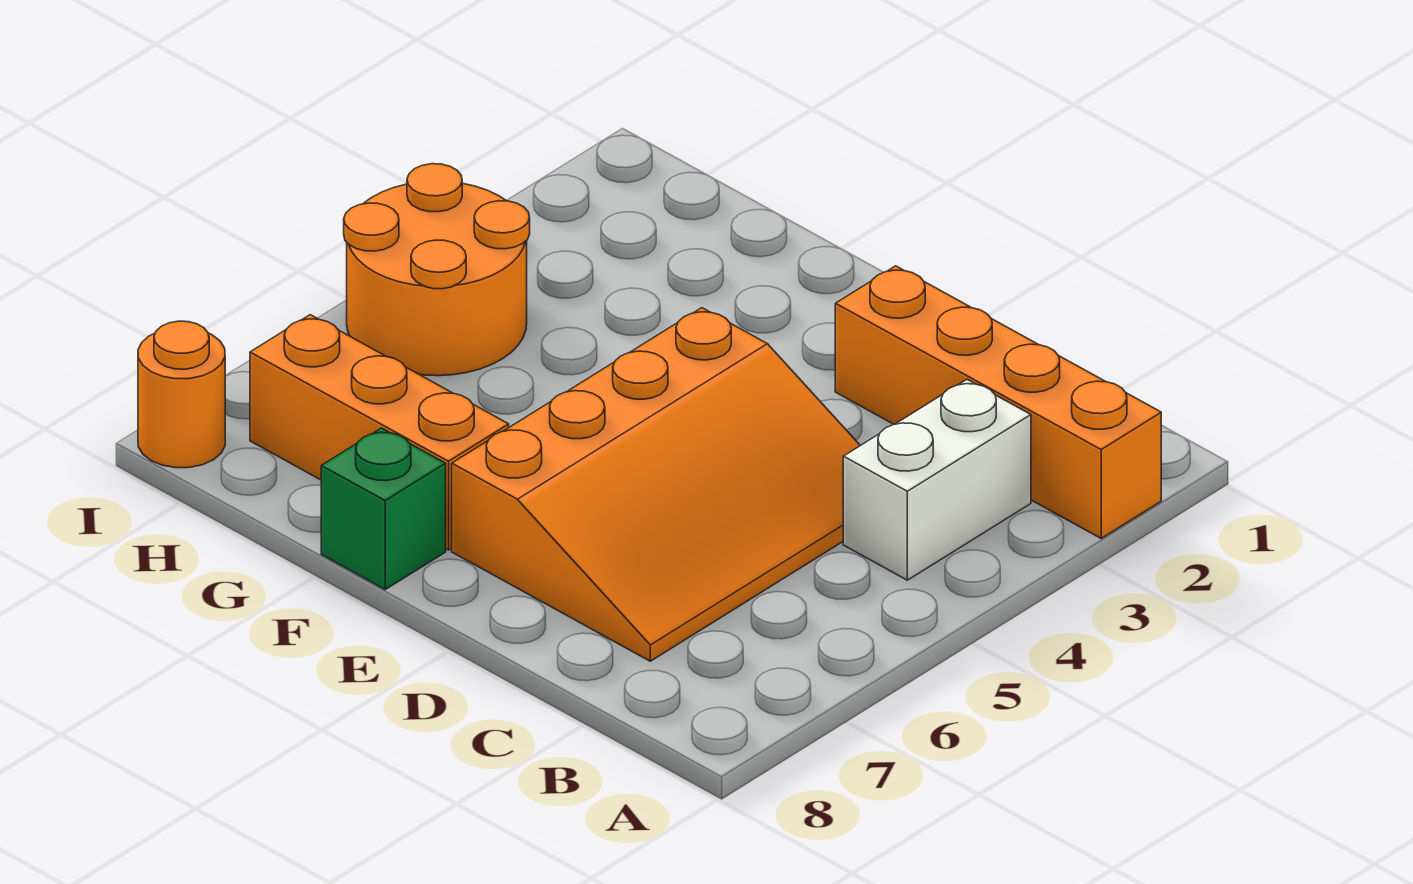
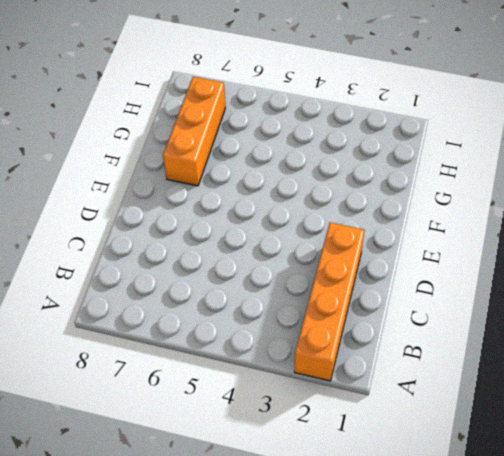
none -> white brick B3:B4 level 1
none -> orange slope C4:E7 level 1 top E

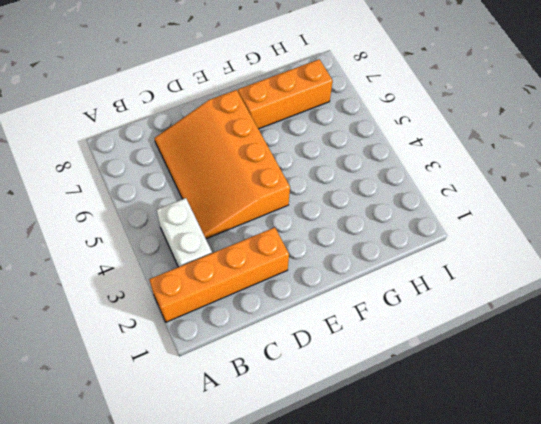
none -> green brick F8 level 1
none -> orange round brick H4:I5 level 1

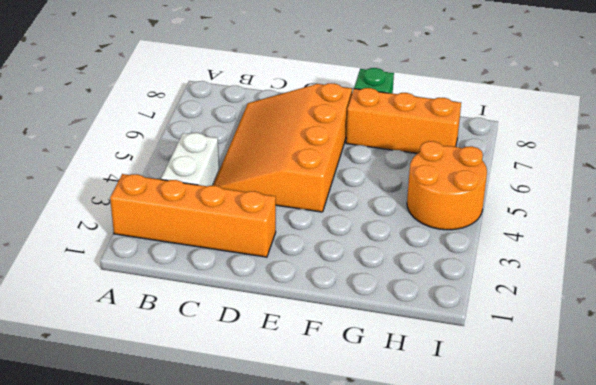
none -> orange round brick I8 level 1

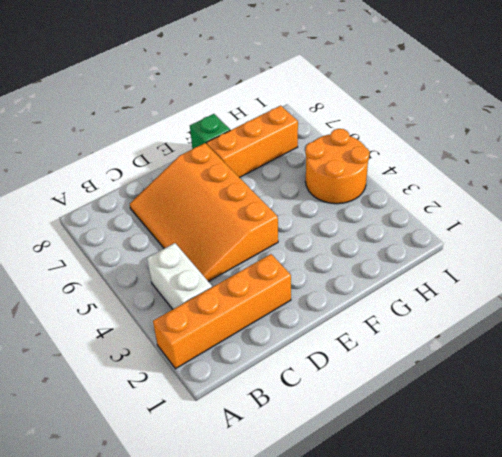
none -> orange round brick I8 level 1

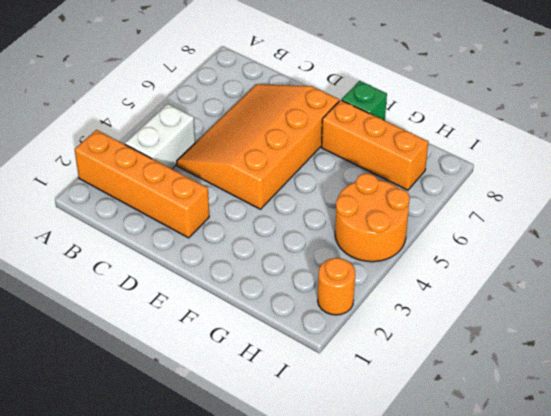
orange round brick I2 level 1 -> orange round brick I8 level 1

